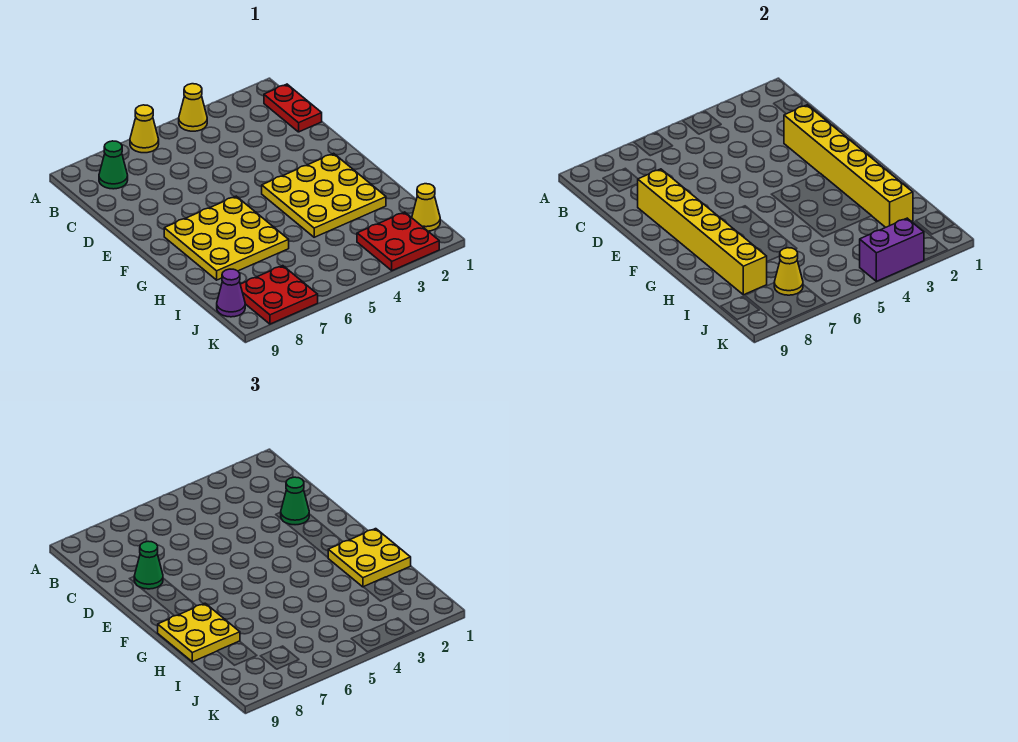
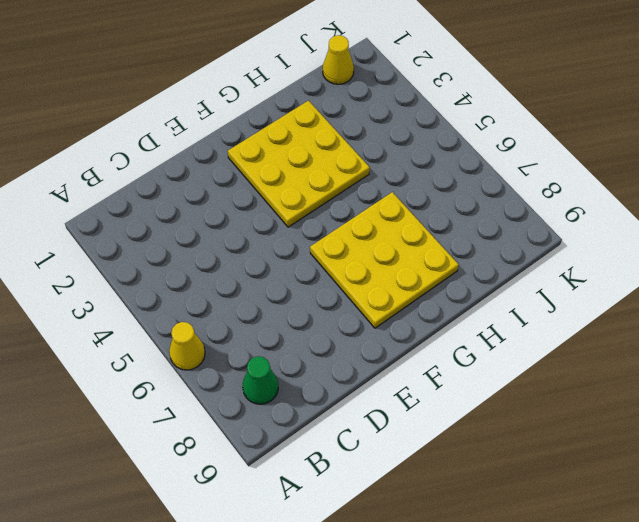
none -> yellow cone A4 level 1
none -> red plate B1:C1 level 1
none -> red plate J2:K3 level 1

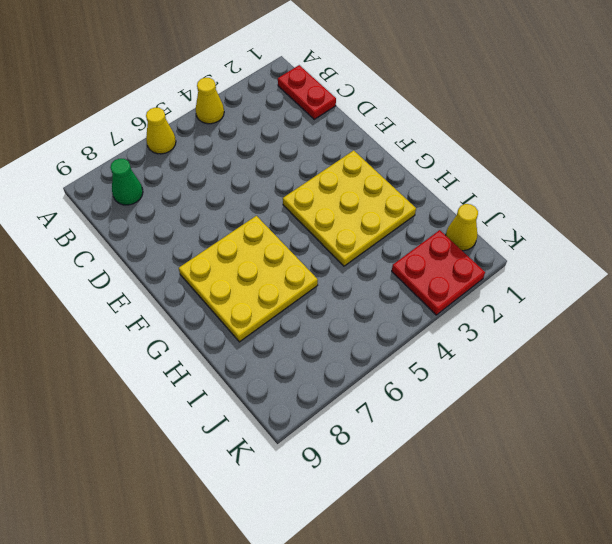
none -> red plate J7:K8 level 1
none -> purple cone J9 level 1
none -> yellow brick D2:I2 level 2

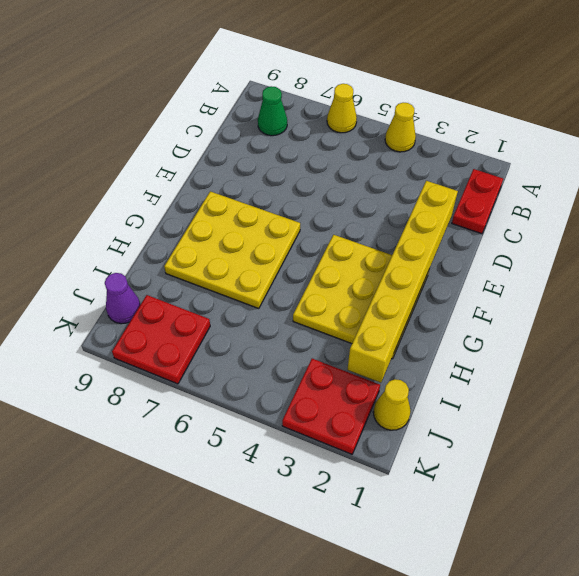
none -> yellow brick D8:I8 level 2
none -> yellow cone J7 level 2
none -> purple brick K3:K4 level 2

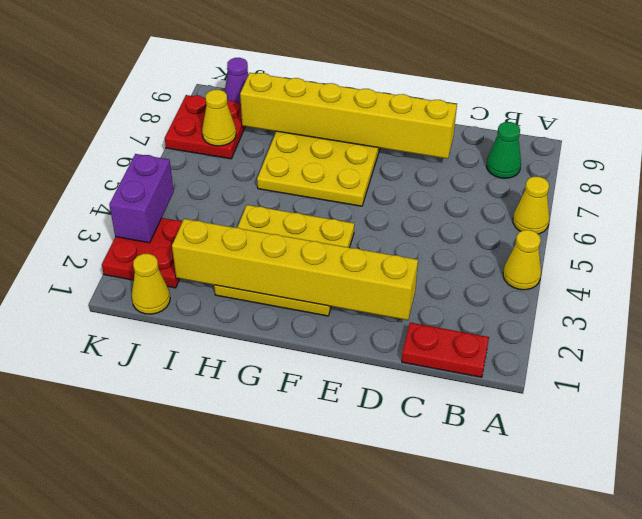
none -> green cone D2 level 3
none -> green cone D8 level 3
none -> yellow plate G1:H2 level 3

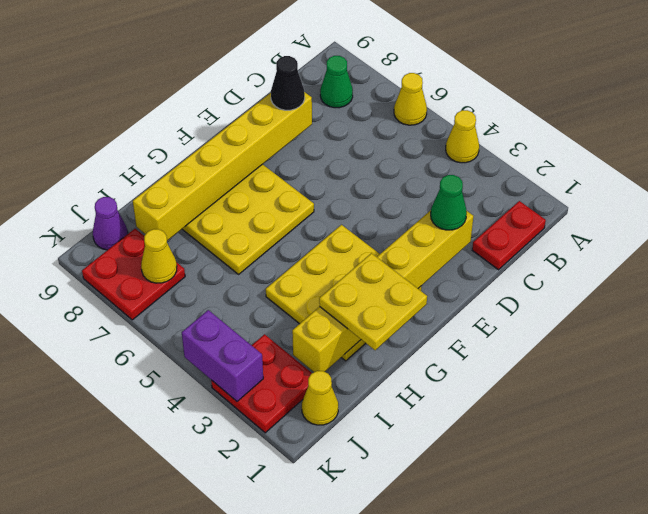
black cone D8 level 3 -> green cone D8 level 3
none -> yellow plate G8:H9 level 3

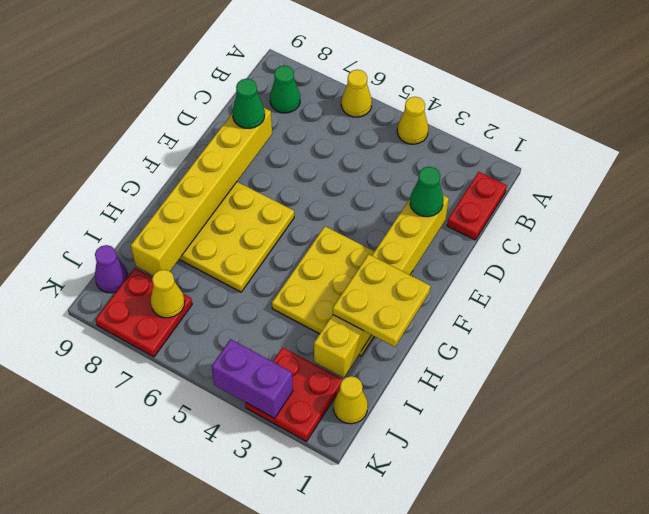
none -> yellow plate G8:H9 level 3

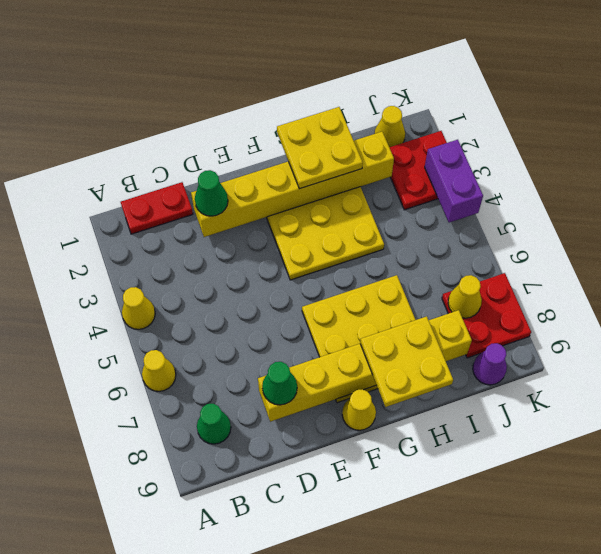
yellow cone F9 level 1 -> none

